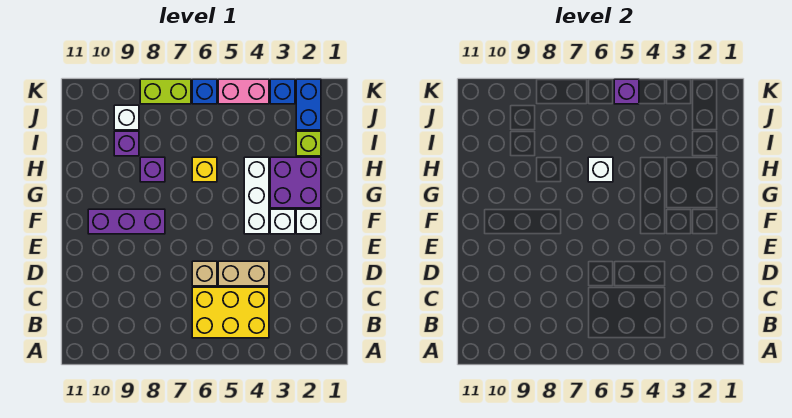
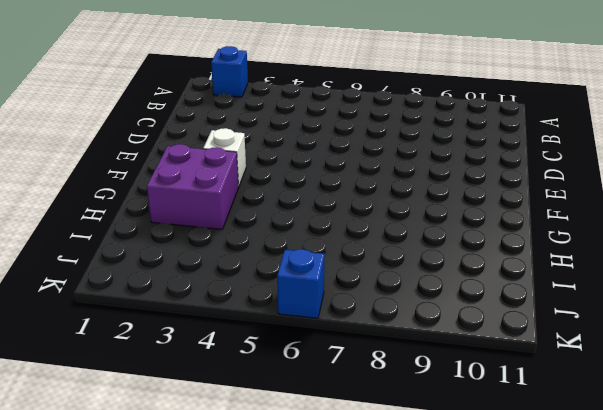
blue brick A2 level 1 -> blue brick K3 level 1
none -> yellow brick B4:C6 level 1
none -> tan brick D4:D5 level 1
none -> tan brick D6 level 1

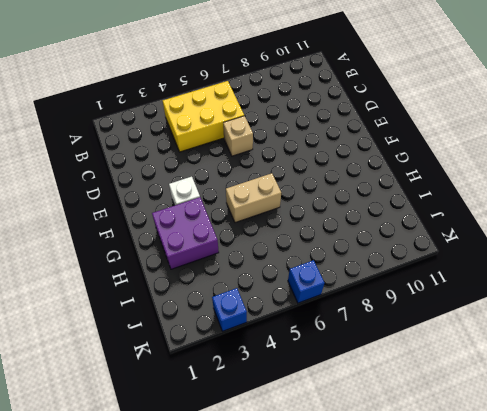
tan brick G5:G6 level 1 -> tan brick D4:D5 level 1
none -> white brick F2 level 1
none -> white brick F4:H4 level 1
none -> purple brick F8:F10 level 1

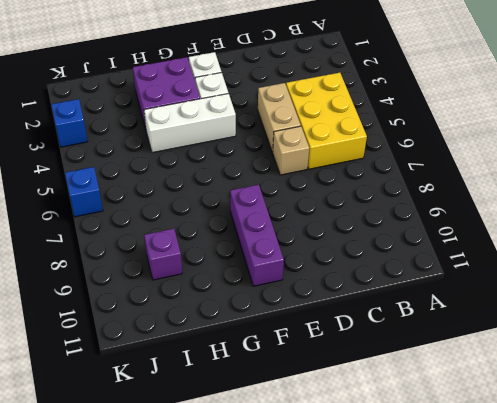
none -> yellow brick H6 level 1
none -> purple brick H8 level 1
none -> lime brick I2 level 1

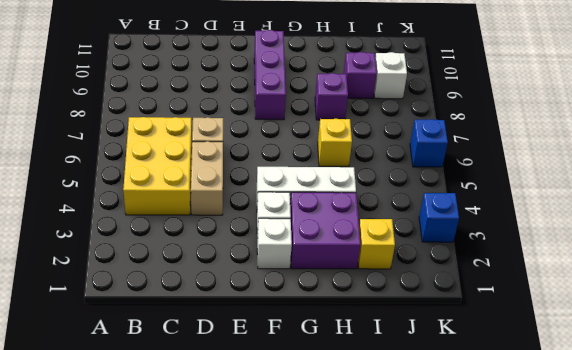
yellow brick I2 level 1 -> lime brick I2 level 1
none -> blue brick J2:K2 level 1
none -> pink brick K4:K5 level 1
none -> lime brick K7:K8 level 1

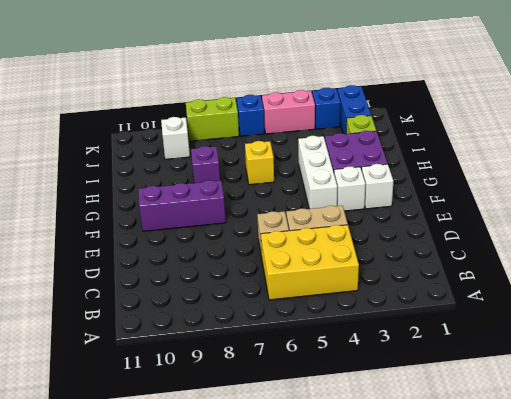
none -> purple brick I9 level 1
none -> white brick H6 level 2
none -> purple brick K5 level 2

